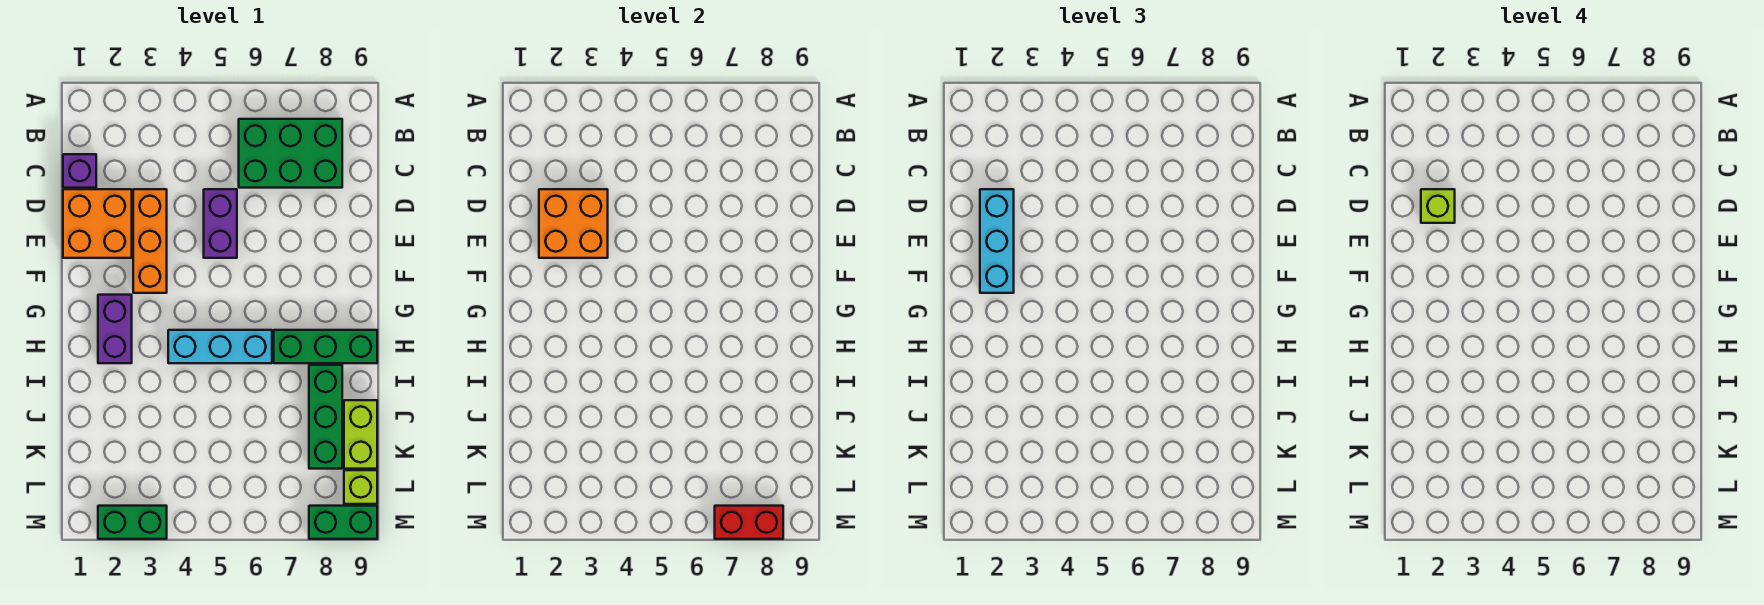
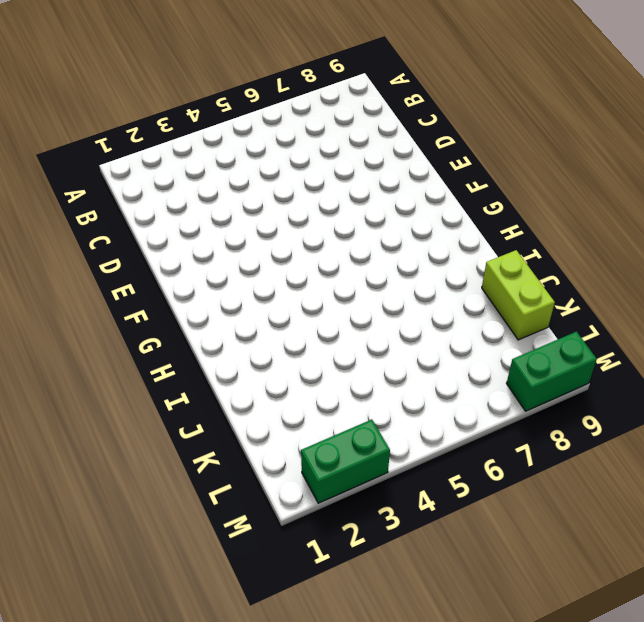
none -> green brick B6:C8 level 1
none -> purple brick C1 level 1
none -> orange brick D1:E2 level 1

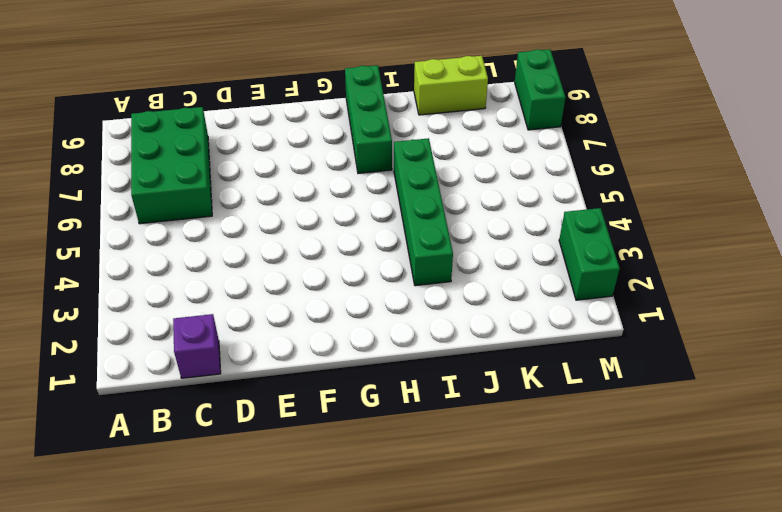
green brick I3:I6 level 1 -> none
none -> orange brick D1:E2 level 1
none -> orange brick D3:F3 level 1
none -> purple brick D5:E5 level 1

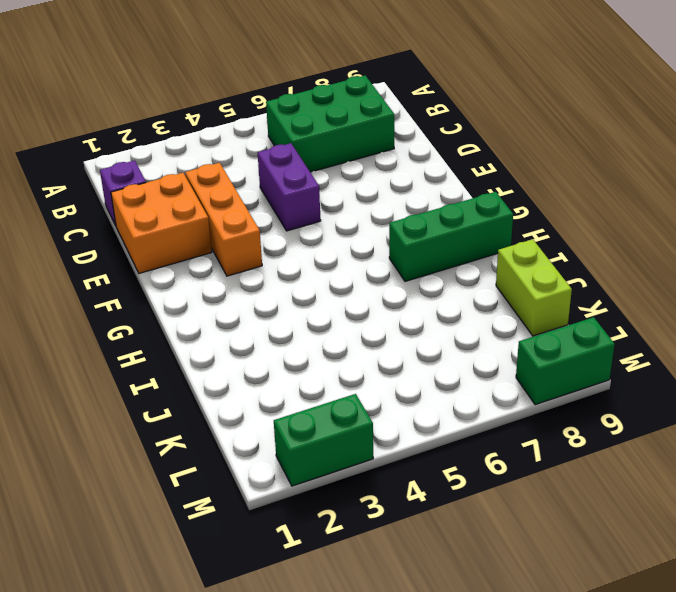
none -> purple brick G2:H2 level 1
none -> cyan brick H4:H6 level 1
none -> green brick I8:K8 level 1

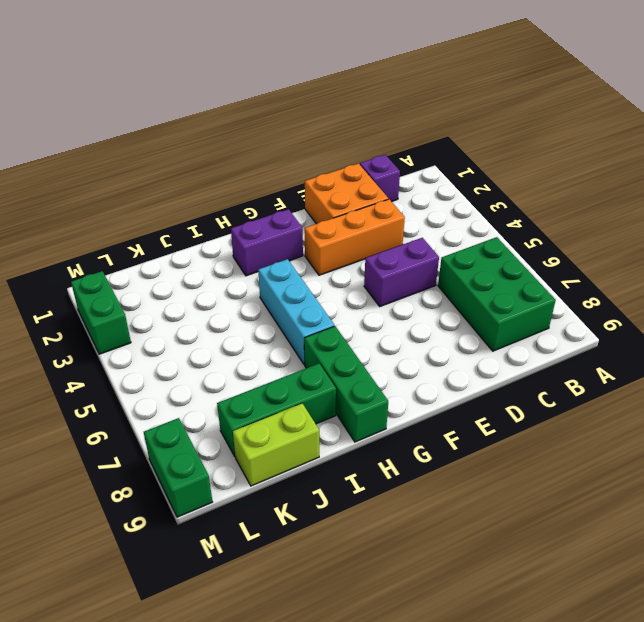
none -> lime brick L9 level 1
none -> orange brick D2:E3 level 2
none -> red brick M7:M8 level 2

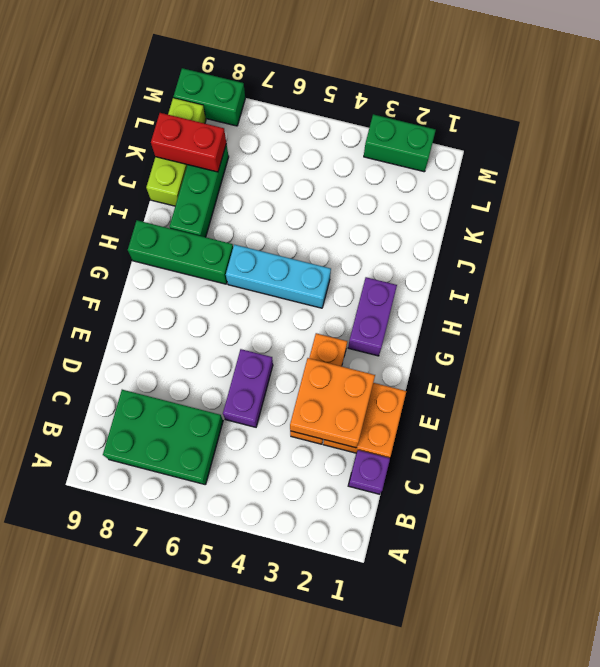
red brick K8:K9 level 2 -> red brick M7:M8 level 2
none -> cyan brick D2:F2 level 3
none -> lime brick D2 level 4

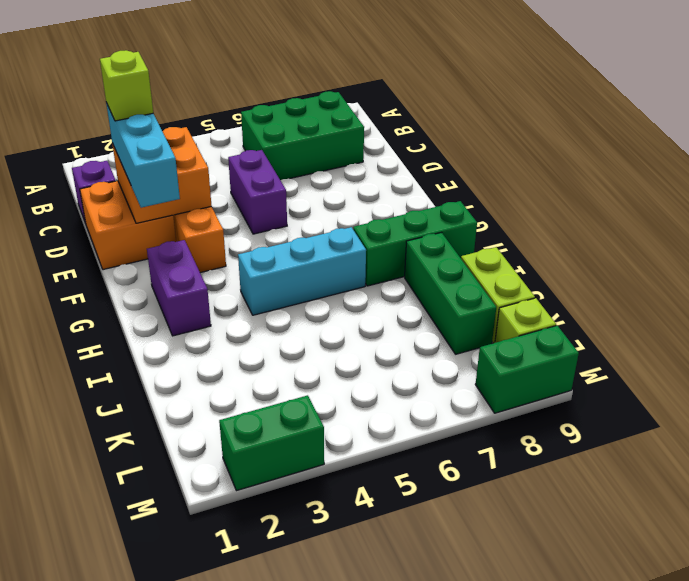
none -> red brick M7:M8 level 2

